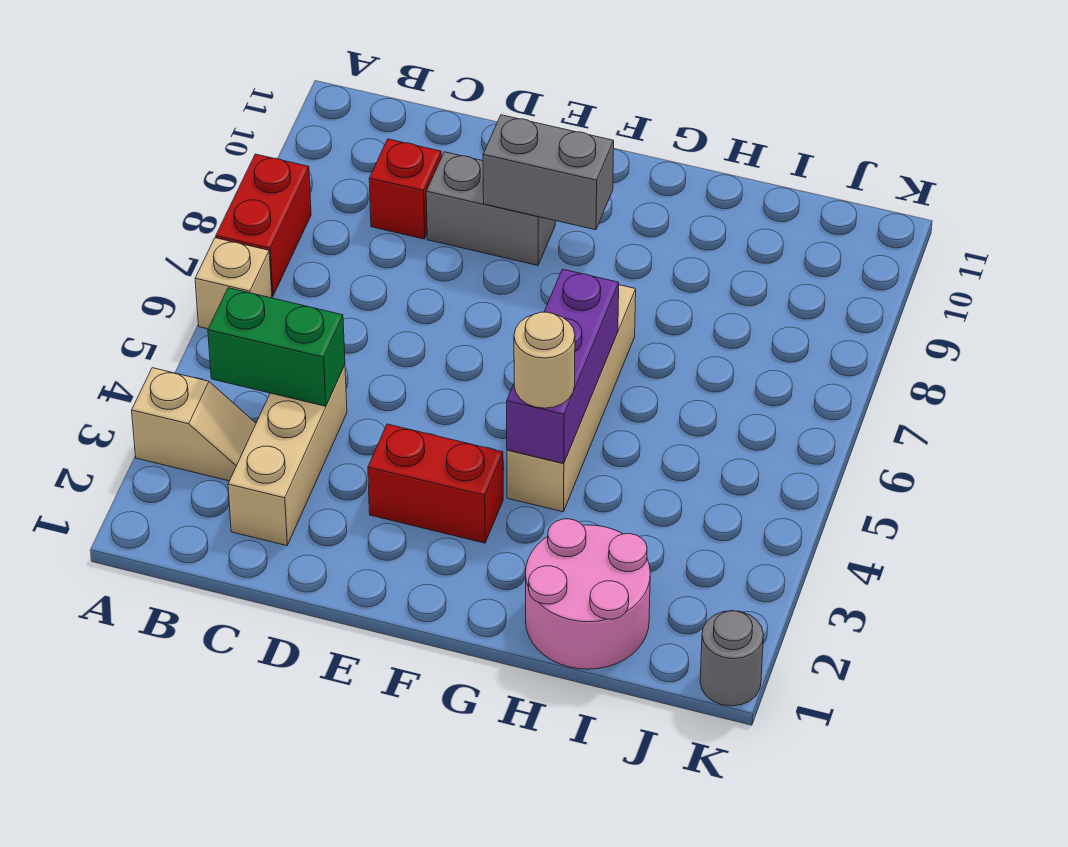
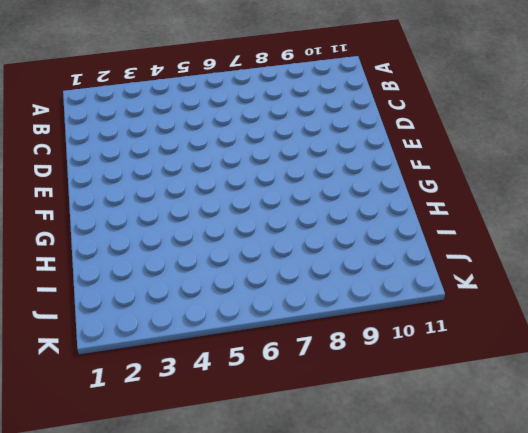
none -> tan slope A3:B3 level 1 top A
none -> tan brick A6 level 1
none -> red brick A7:A8 level 1

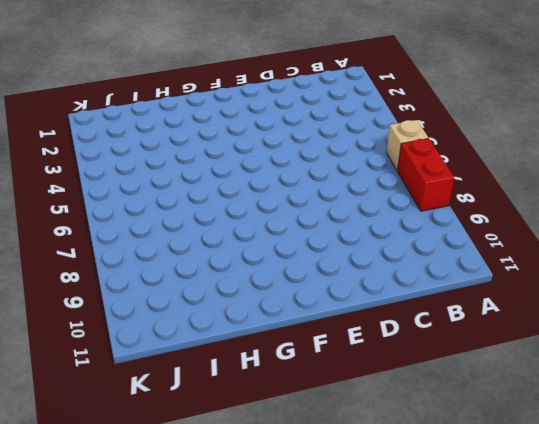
none -> tan slope A3:B3 level 1 top A
none -> tan brick C2:C4 level 1
none -> red brick C9 level 1

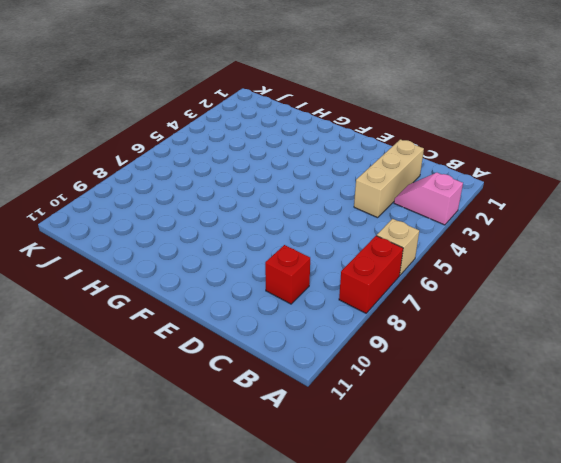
pink slope A3:B3 level 1 top A -> tan slope A3:B3 level 1 top A
none -> grey brick D9:E9 level 1
none -> red brick E3:F3 level 1
none -> tan brick G4:G7 level 1

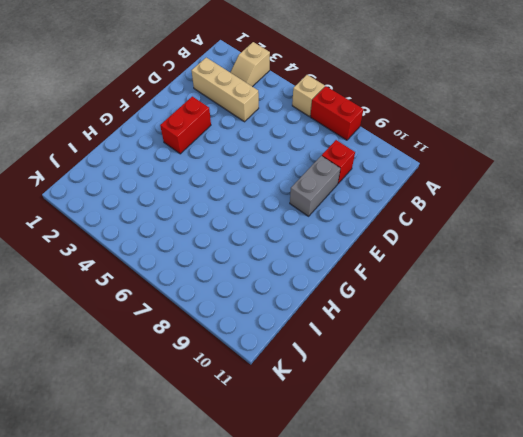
none -> tan brick G4:G7 level 1
none -> pink round brick H1:I2 level 1
none -> grey round brick K1 level 1

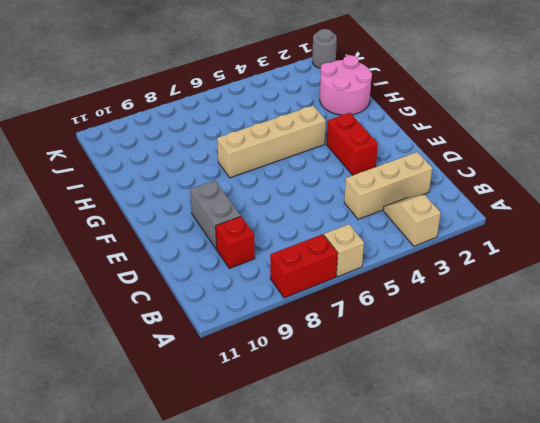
none -> green brick B4:C4 level 2
none -> grey brick E9:F9 level 2
none -> purple brick G4:G6 level 2

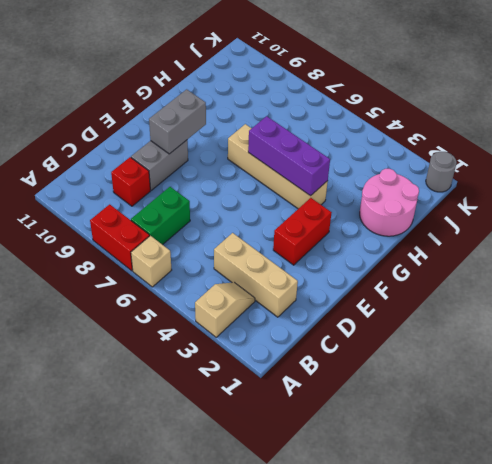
green brick B7:C7 level 1 -> green brick B4:C4 level 2
none -> tan round brick G4 level 3

